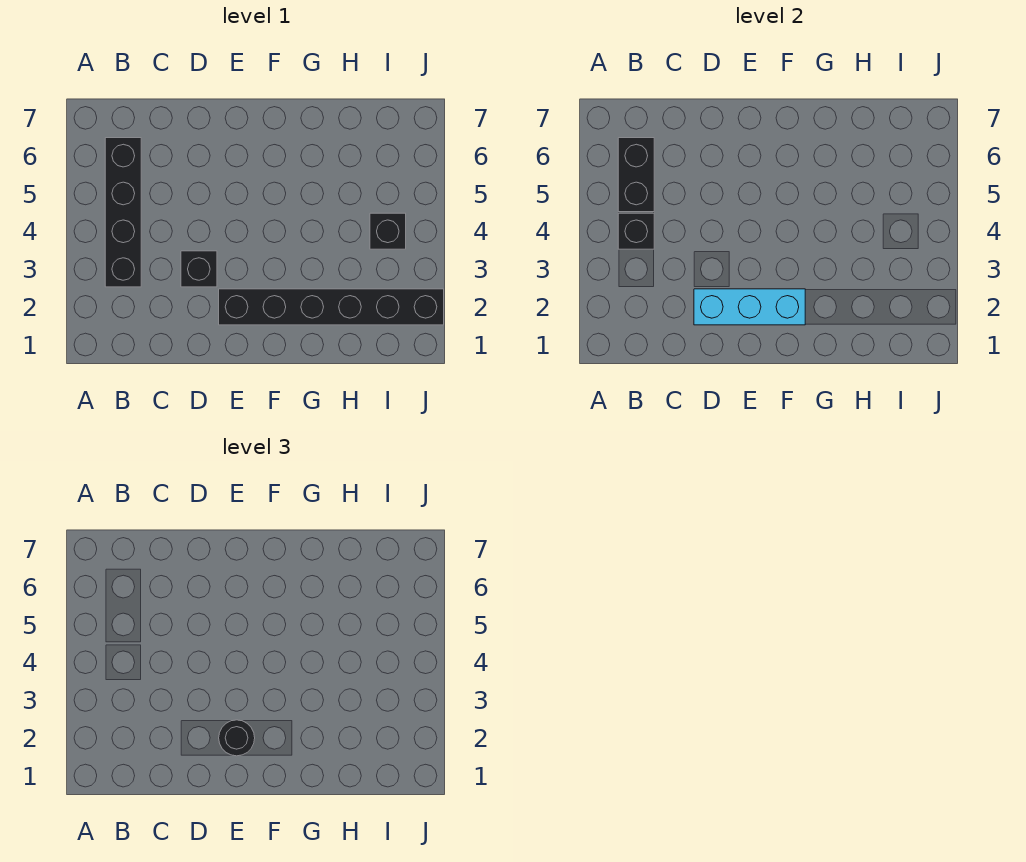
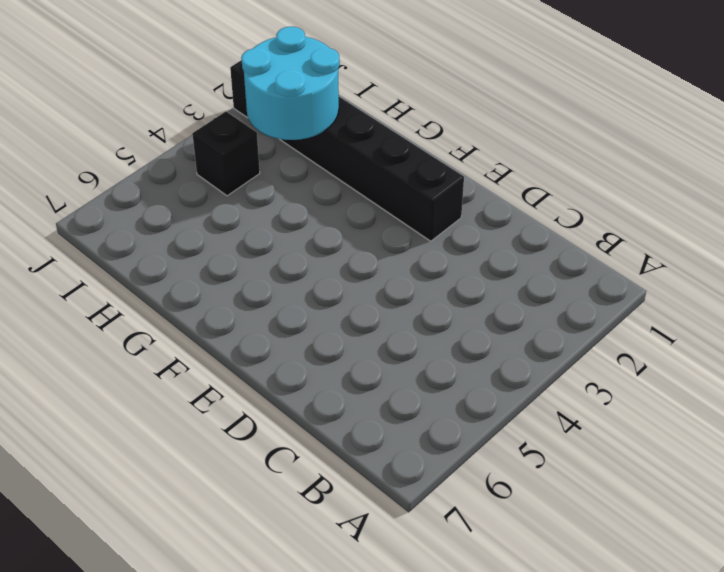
cyan round brick H2:I3 level 2 -> none
none -> black brick B3:B6 level 1
none -> black brick D3 level 1

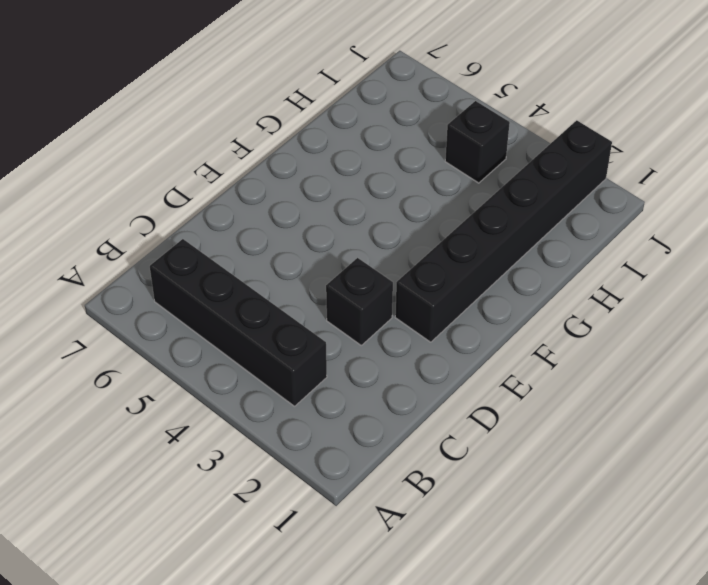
none -> black brick B4 level 2
none -> black brick B5:B6 level 2

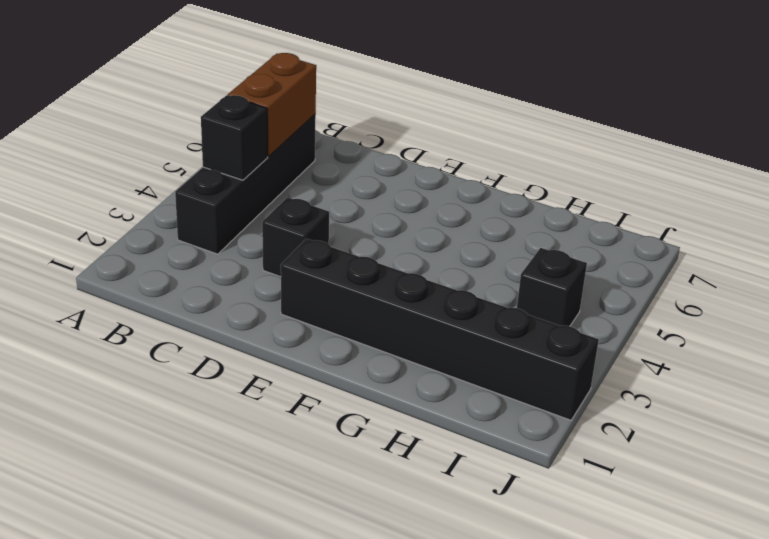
brown brick B5:B6 level 2 -> black brick B5:B6 level 2
none -> cyan brick D2:F2 level 2
none -> black round brick E2 level 3

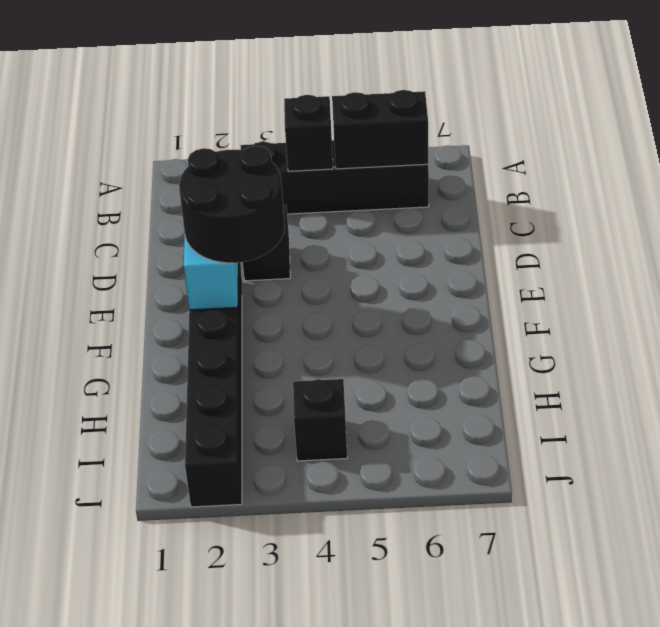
black round brick E2:F3 level 3 -> black round brick E2 level 3

